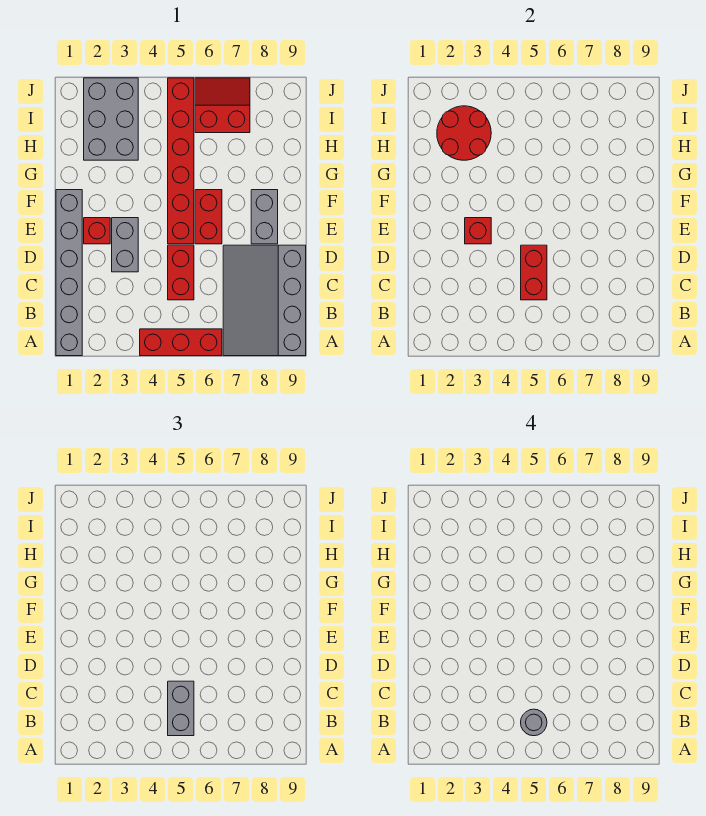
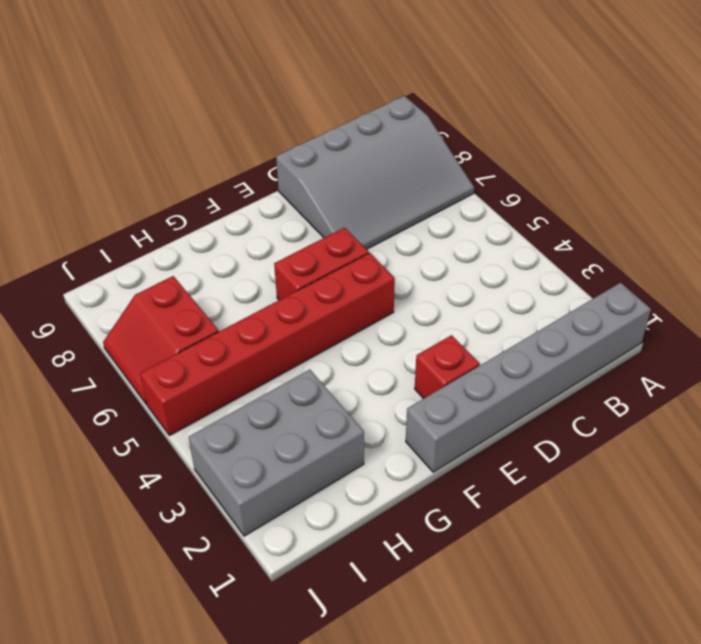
none -> red brick A4:A6 level 1
none -> red brick C5:D5 level 1
none -> grey brick D3:E3 level 1

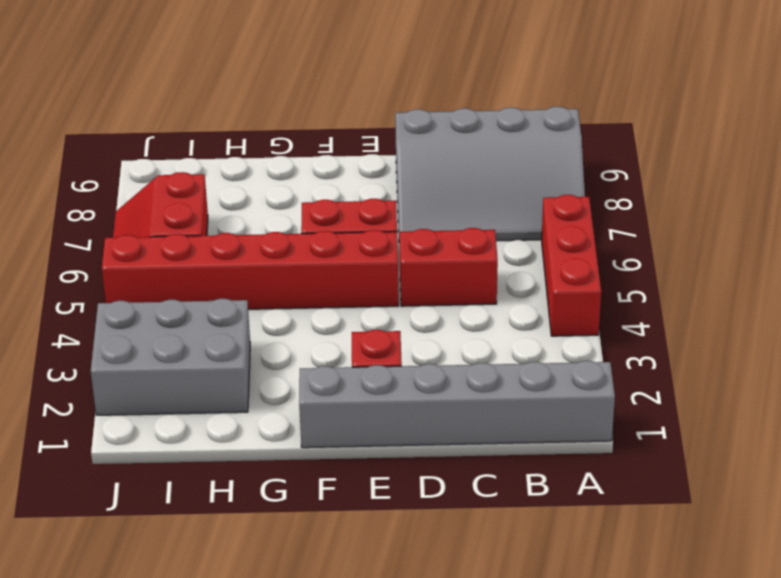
none -> grey brick D3:E3 level 1
none -> grey brick E8:F8 level 1
none -> red brick C5:D5 level 2

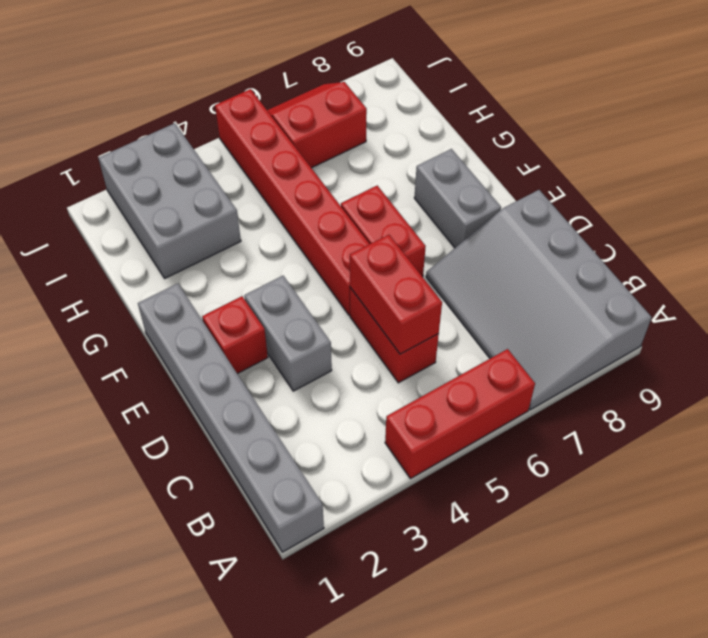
none -> red brick E3 level 2
none -> red round brick H2:I3 level 2
none -> grey brick B5:C5 level 3

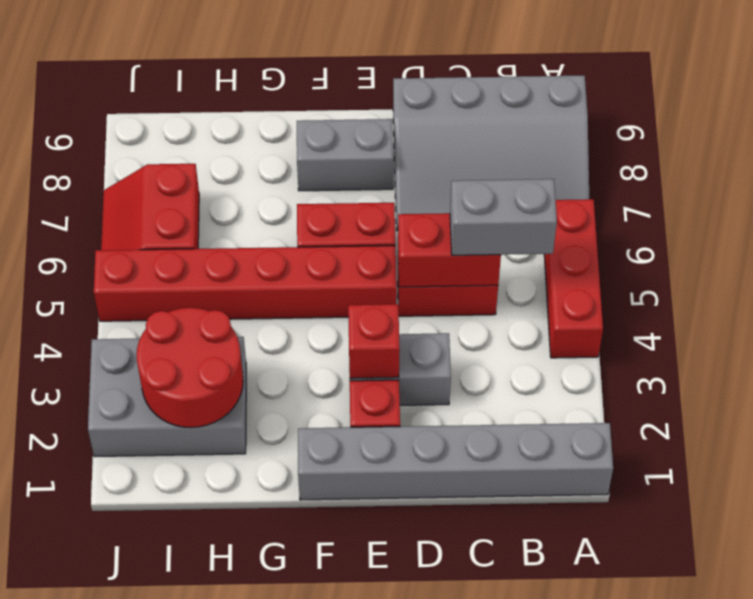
none -> grey round brick B5 level 4

